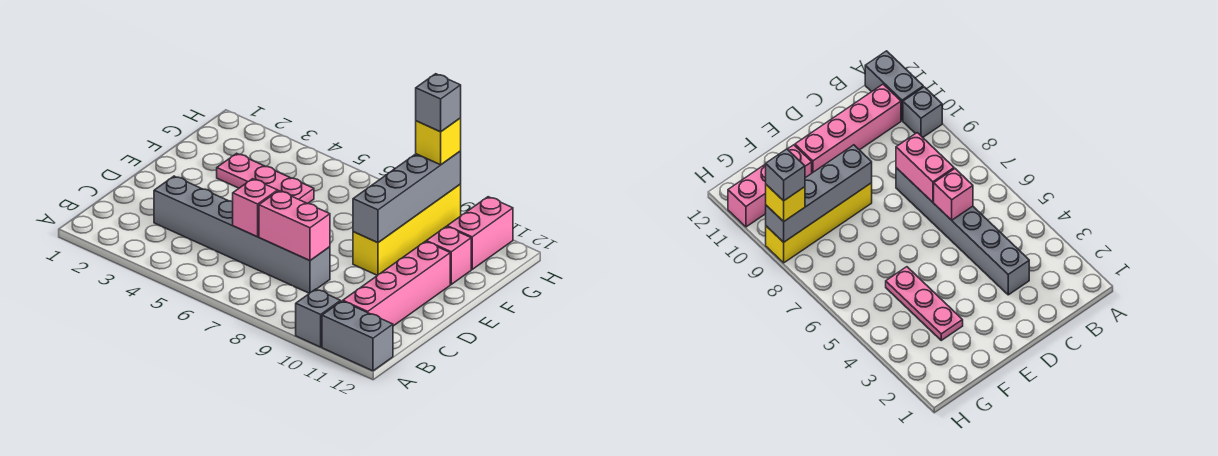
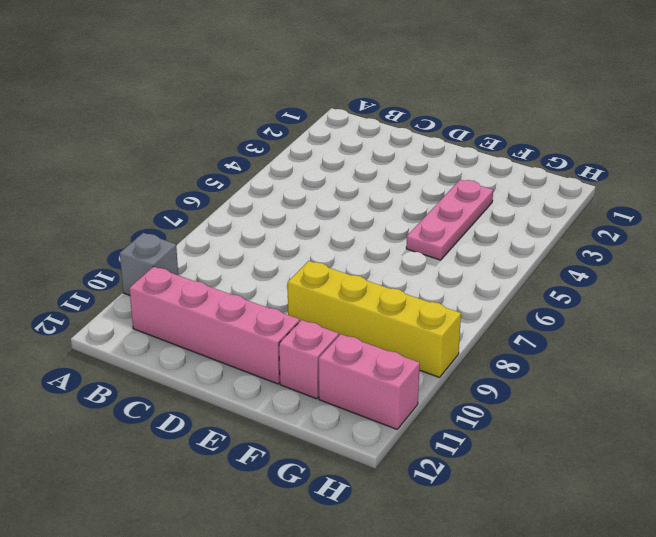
none -> grey brick A11:A12 level 1
none -> grey brick C3:C8 level 1
none -> pink brick C6 level 2

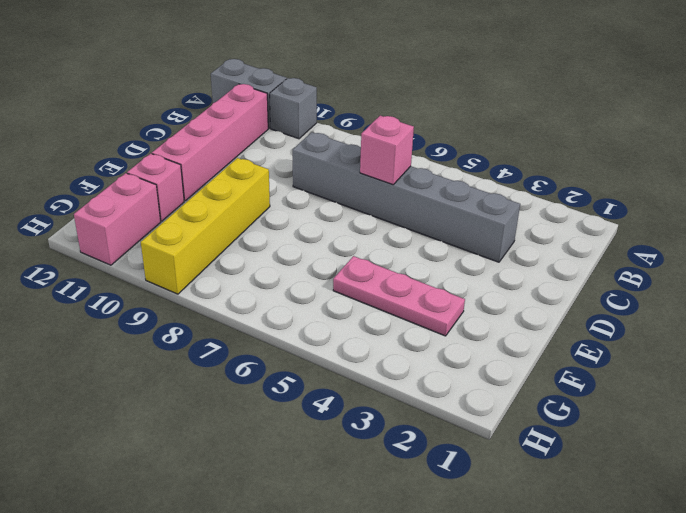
none -> pink brick C7:C8 level 2
none -> grey brick E9:H9 level 2
none -> yellow brick H9 level 3

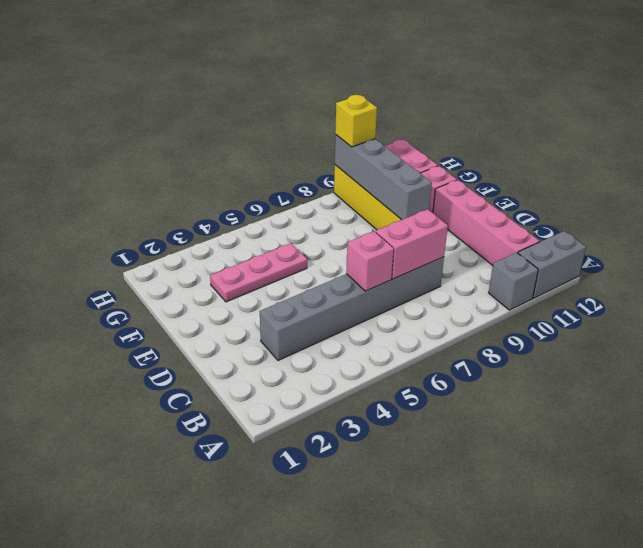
none -> grey brick H9 level 4

